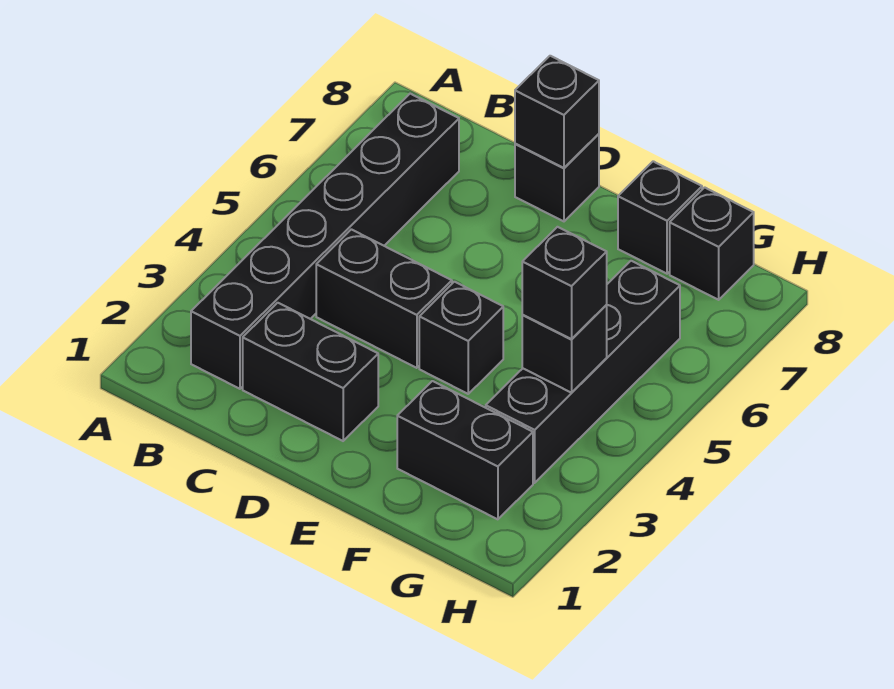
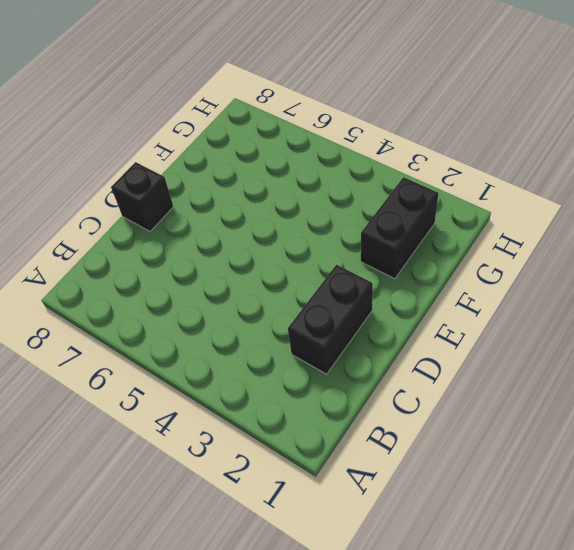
none -> black brick B2:B7 level 1
none -> black brick C4:D4 level 1
none -> black brick E4 level 1

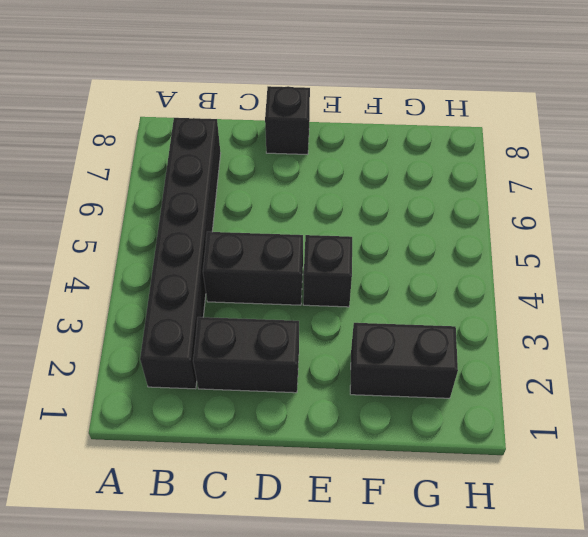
none -> black brick F8 level 1
none -> black brick G3:G6 level 1
none -> black brick G8 level 1

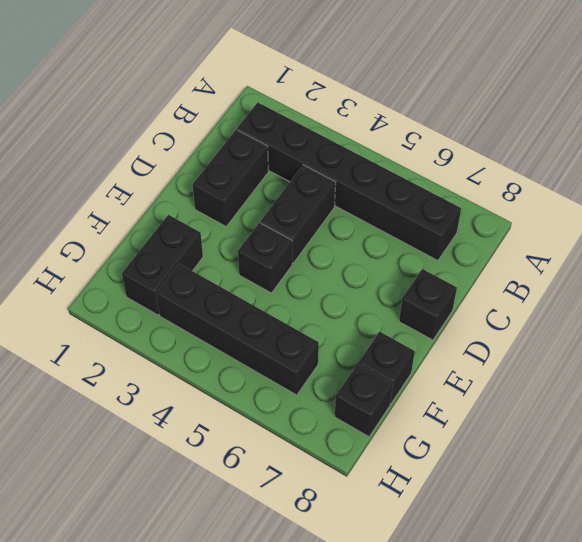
none -> black brick D8 level 2
none -> black brick G4 level 2
none -> black brick G4 level 3

